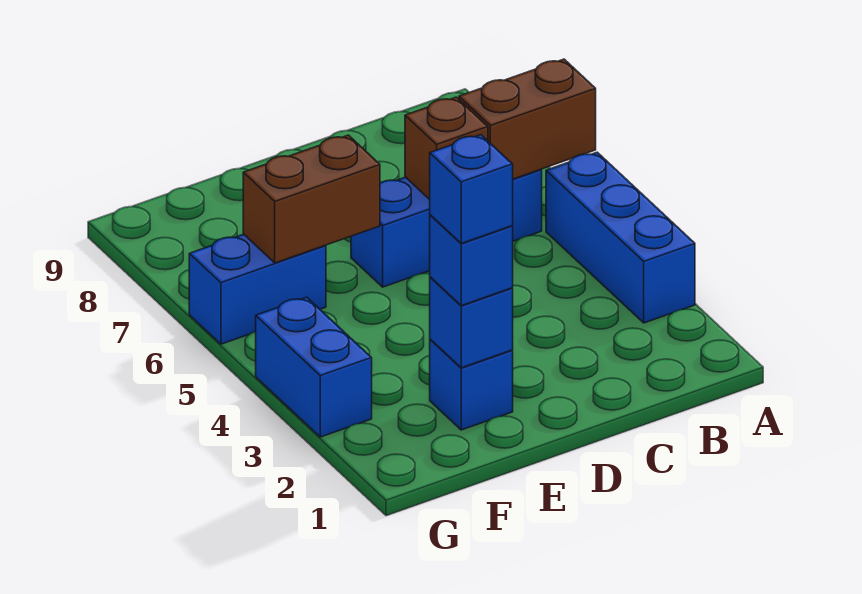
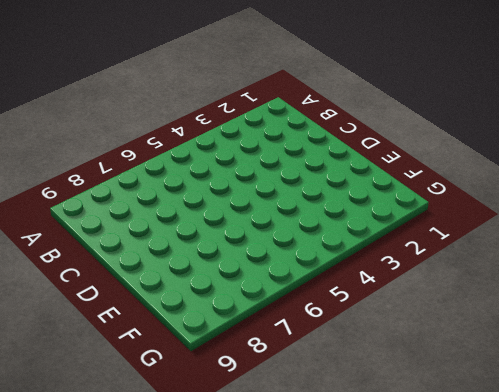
none -> blue brick A3:A5 level 1
none -> blue brick B6:D6 level 1

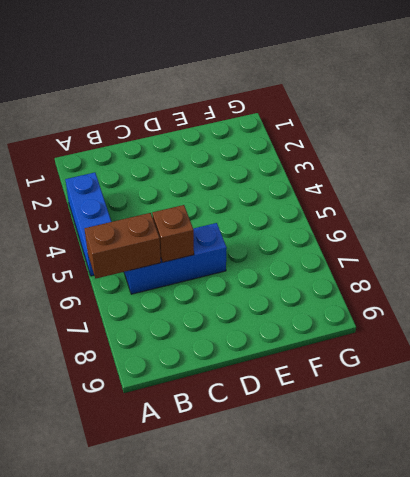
none -> blue brick E2 level 1
none -> blue brick F6:G6 level 1

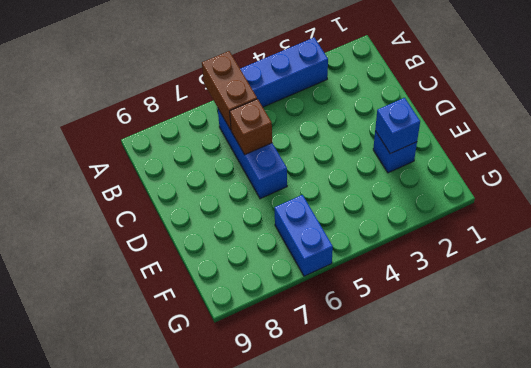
none -> blue brick G3:G4 level 1
none -> brown brick E6:F6 level 2

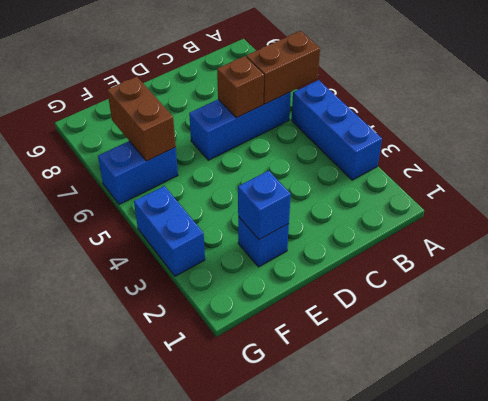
brown brick F6:F7 level 2 -> brown brick E6:F6 level 2
none -> blue brick E2 level 3
none -> blue brick E2 level 4

